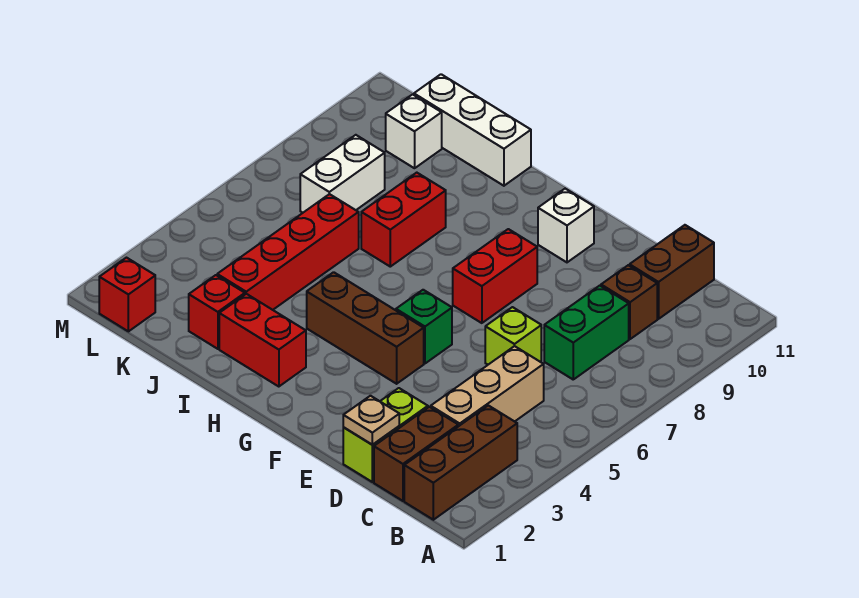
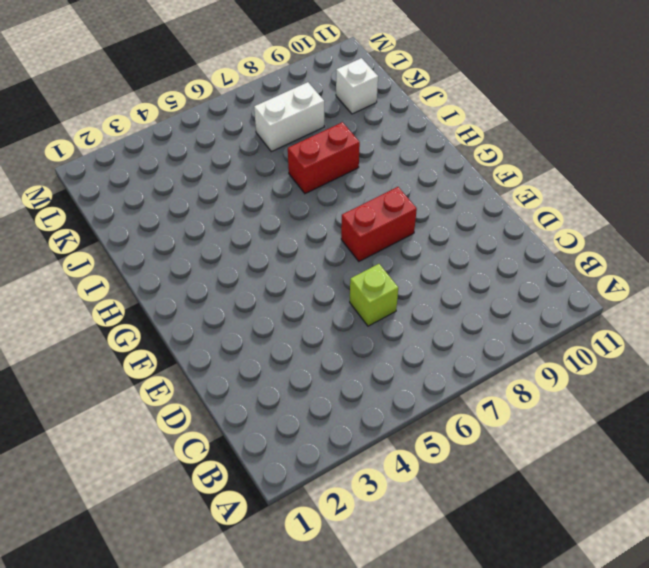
none -> brown brick B1:B3 level 1
none -> brown brick C1:C2 level 1
none -> tan brick C3:C5 level 1

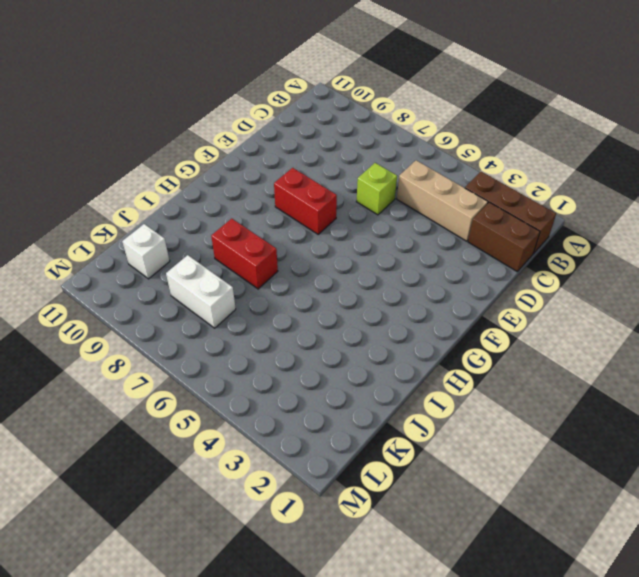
none -> green brick C7:C8 level 1
none -> brown brick C9 level 1
none -> brown brick C10:C11 level 1

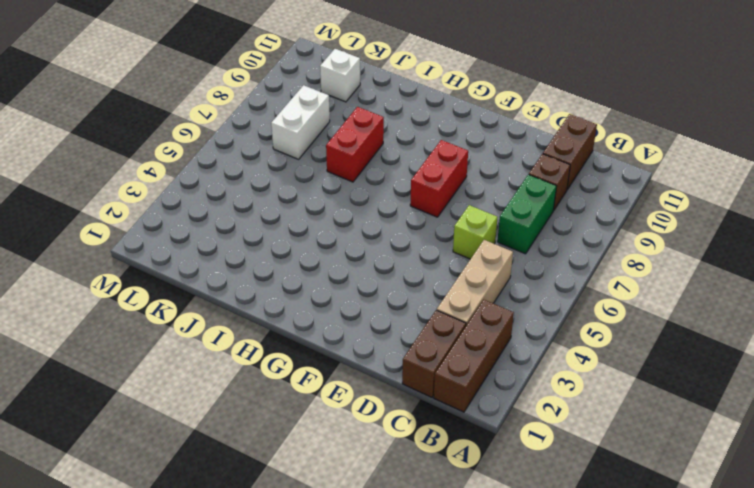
none -> lime brick D1:D2 level 1
none -> brown brick F4:H4 level 1
none -> green brick F5 level 1

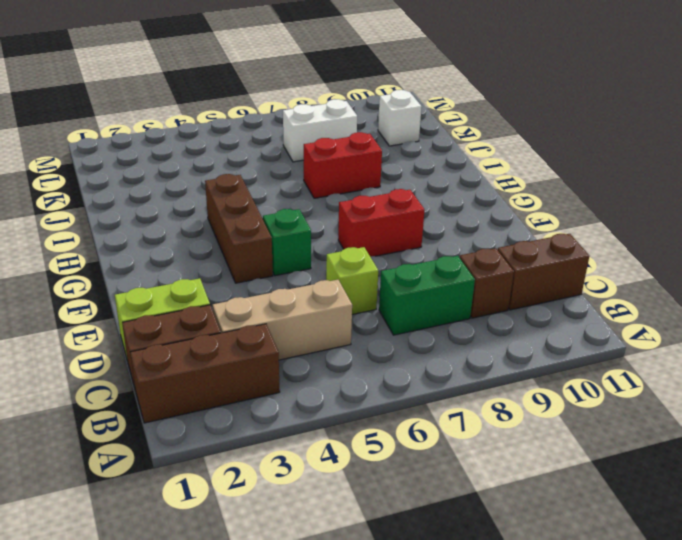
none -> white brick F10 level 1
none -> red brick H2:I2 level 1
none -> white brick I11:K11 level 1

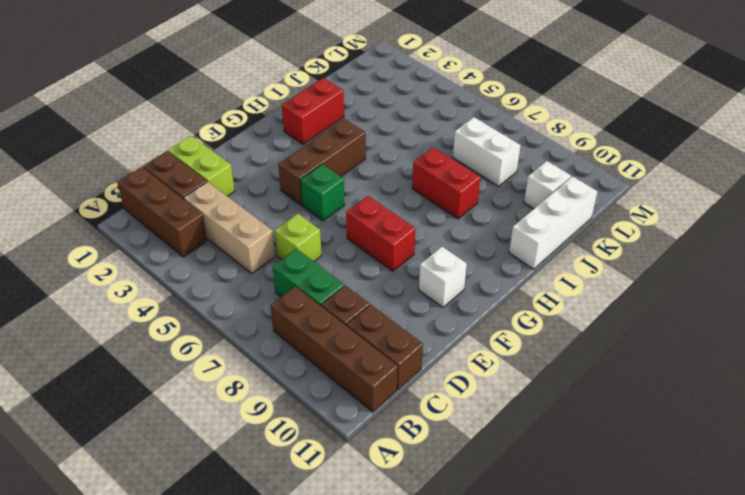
brown brick B8:B11 level 1 -> none
none -> red brick J2 level 1
none -> red brick J3:J6 level 1
none -> red brick L1 level 1

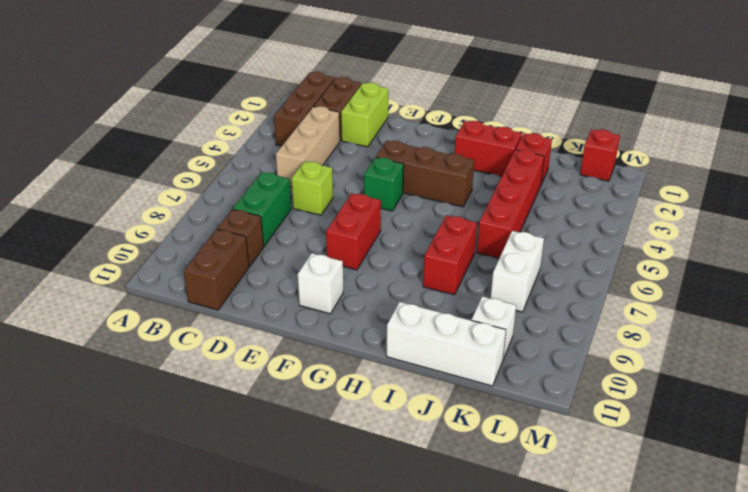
none -> tan plate D1 level 2

